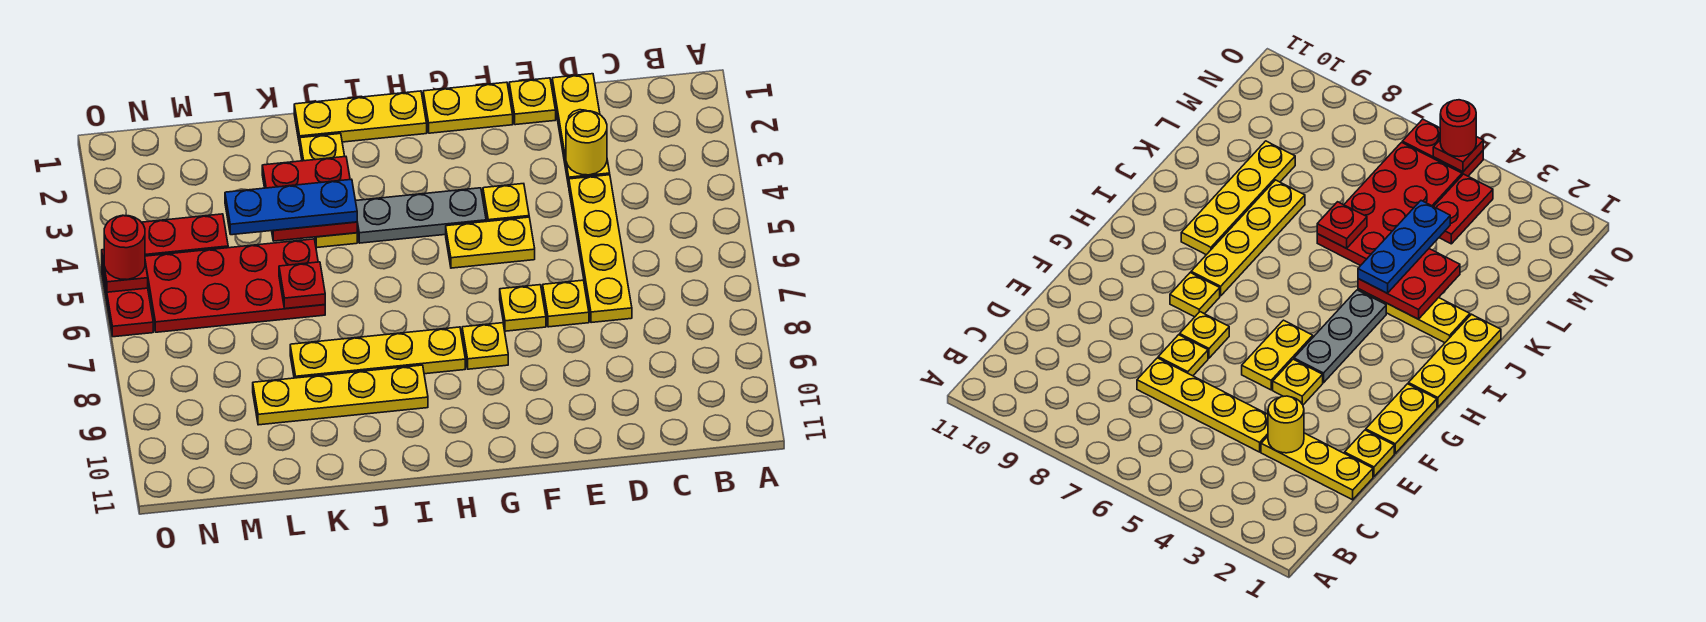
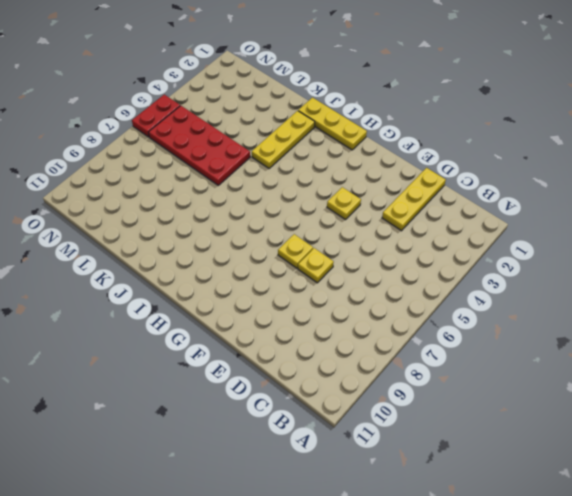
none -> yellow plate D4:D7 level 1
none -> yellow plate E1 level 1
none -> yellow plate F1:G1 level 1

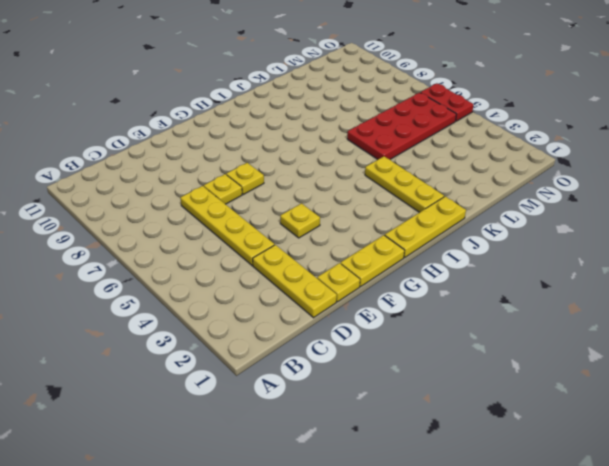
none -> yellow plate F5:G5 level 1
none -> grey plate G4:I4 level 1
none -> yellow plate G8 level 1

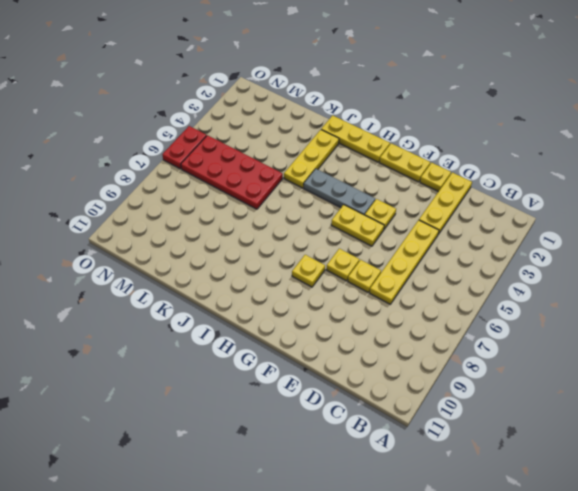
none -> yellow plate H8:K8 level 1
none -> yellow plate I9:L9 level 1
none -> red plate M4:N4 level 1

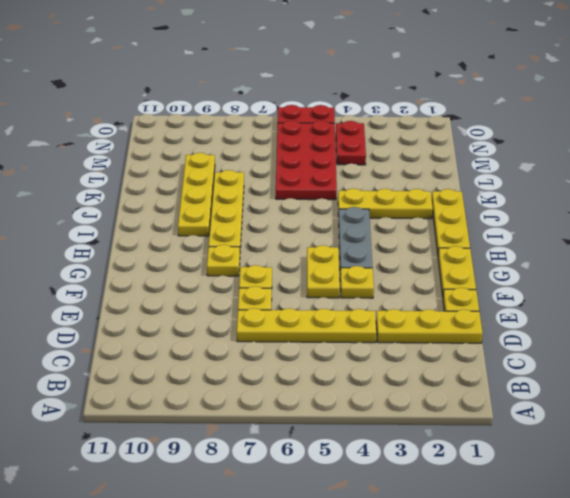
none -> yellow round brick D3 level 2
none -> red plate J3:K4 level 2
none -> red plate K6 level 2

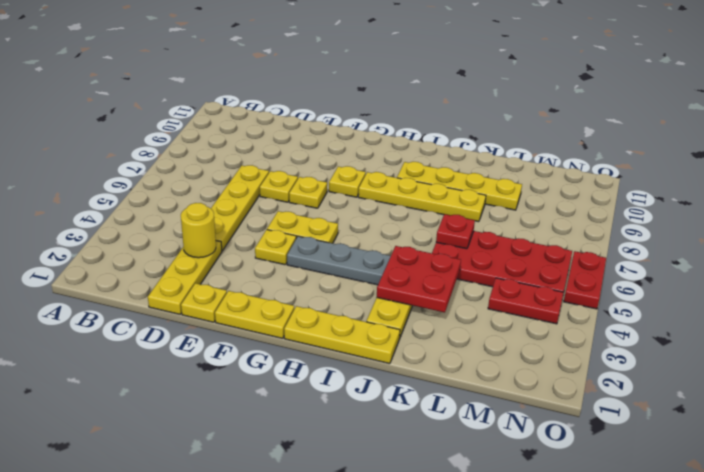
none -> red plate O5 level 2
none -> blue plate J4:L4 level 3
none -> red round brick O5 level 3

